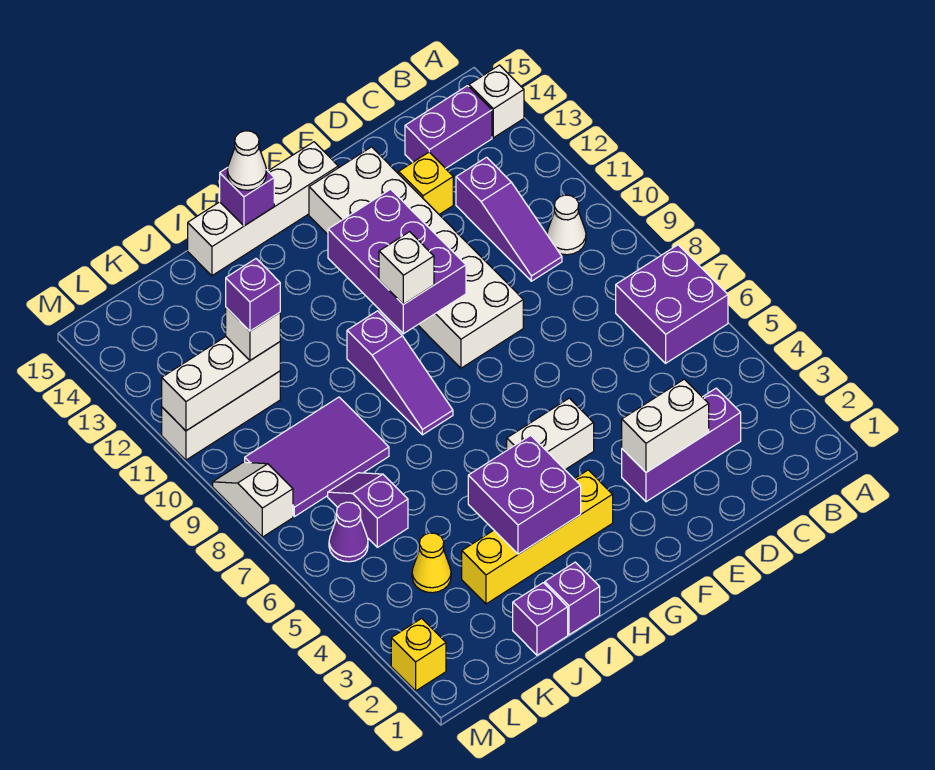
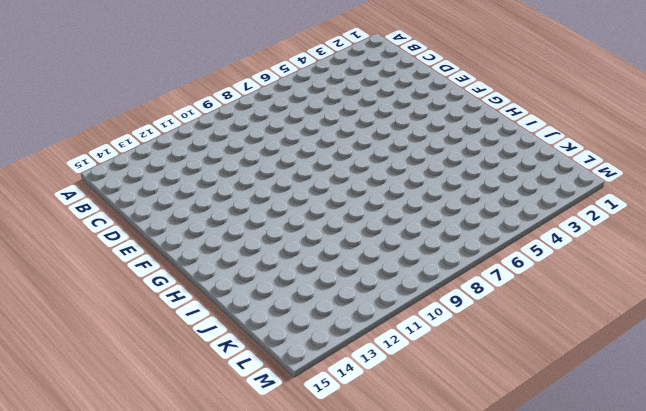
none -> purple brick A6:B7 level 1
none -> white brick A14 level 1
none -> white cone B10 level 1
none -> purple brick B14:C14 level 1

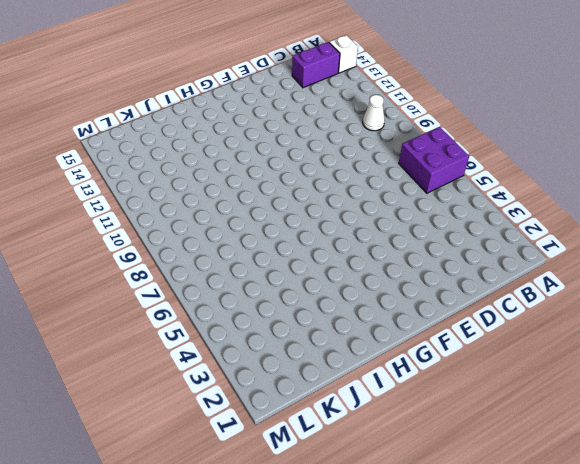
none -> purple brick C3:E3 level 1
none -> purple slope C10:C12 level 1 top 12
none -> yellow brick D13 level 1
none -> white brick E9:F14 level 1

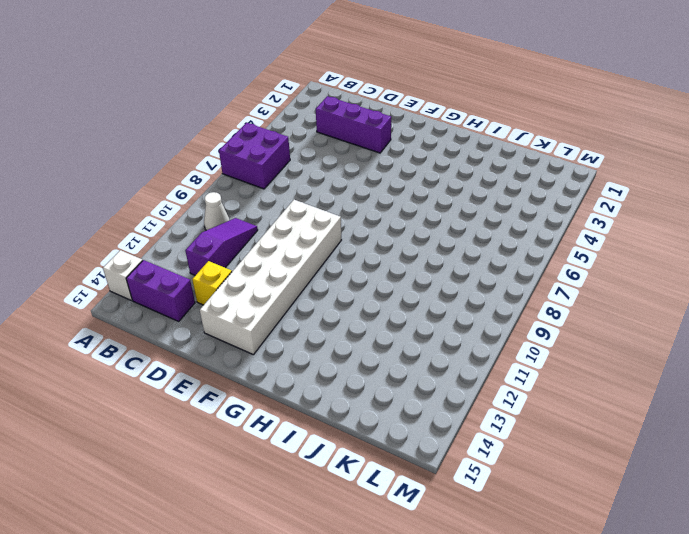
none -> white brick F5:G5 level 1
none -> white brick F15:I15 level 1
none -> yellow brick G3:J3 level 1
none -> purple slope H8:H10 level 1 top 10

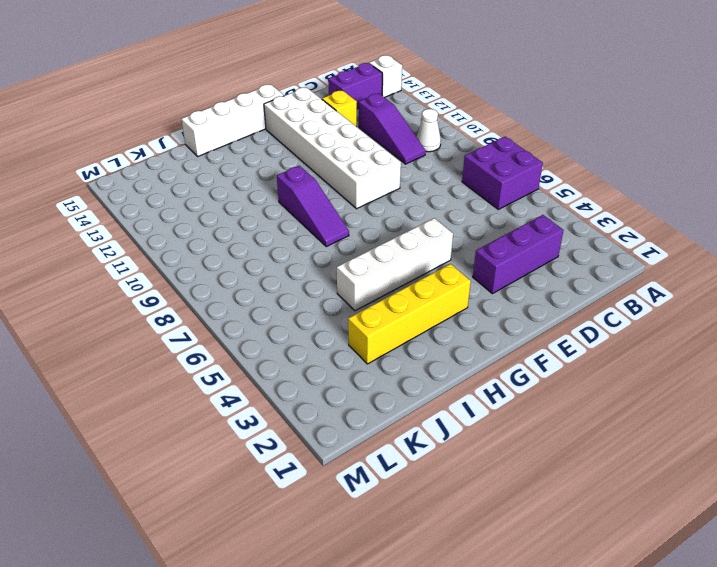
white brick F5:I5 level 1 -> white brick F5:G5 level 1
none -> purple brick I1 level 1
none -> purple brick J1 level 1
none -> purple tile J8:L9 level 1
none -> yellow cone K4 level 1

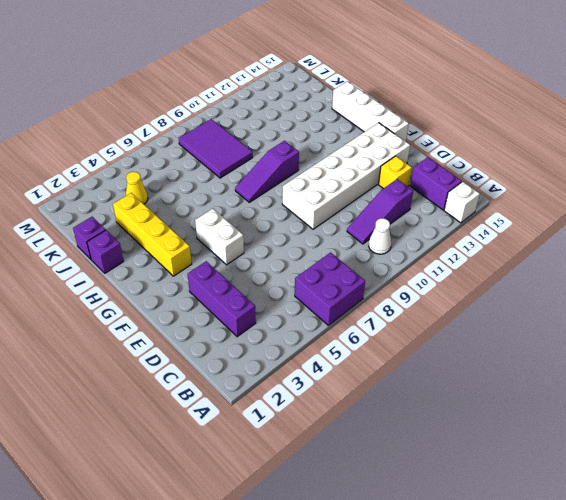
none -> purple slope K6:K7 level 1 top 6
none -> white brick K11:M11 level 1
none -> purple cone L6 level 1
none -> yellow brick M2 level 1

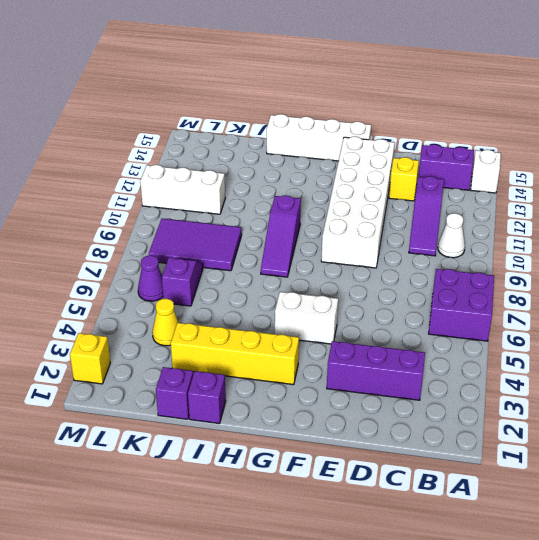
none -> white slope M8:M9 level 1 top 8
none -> white brick D3:E3 level 2
none -> purple brick F10:G12 level 2
none -> purple brick H3:I4 level 2

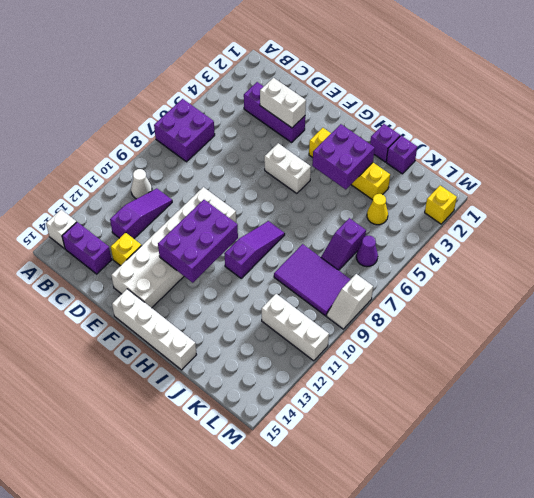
none -> purple brick H15 level 2
none -> white brick K11:M11 level 2
none -> white brick G10 level 3
none -> white cone H15 level 3

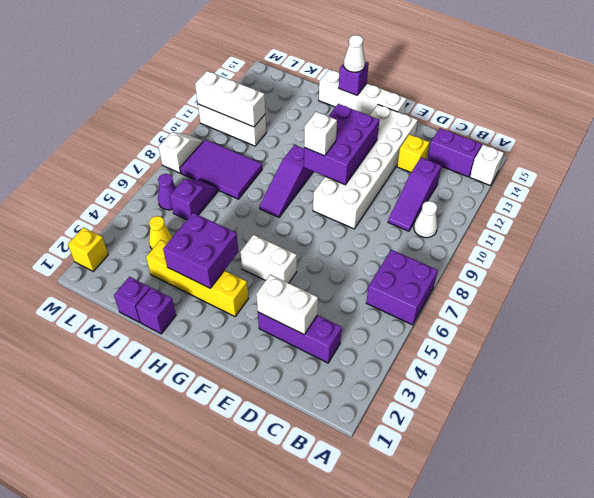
none -> white brick K11 level 3
none -> purple brick K11 level 4

